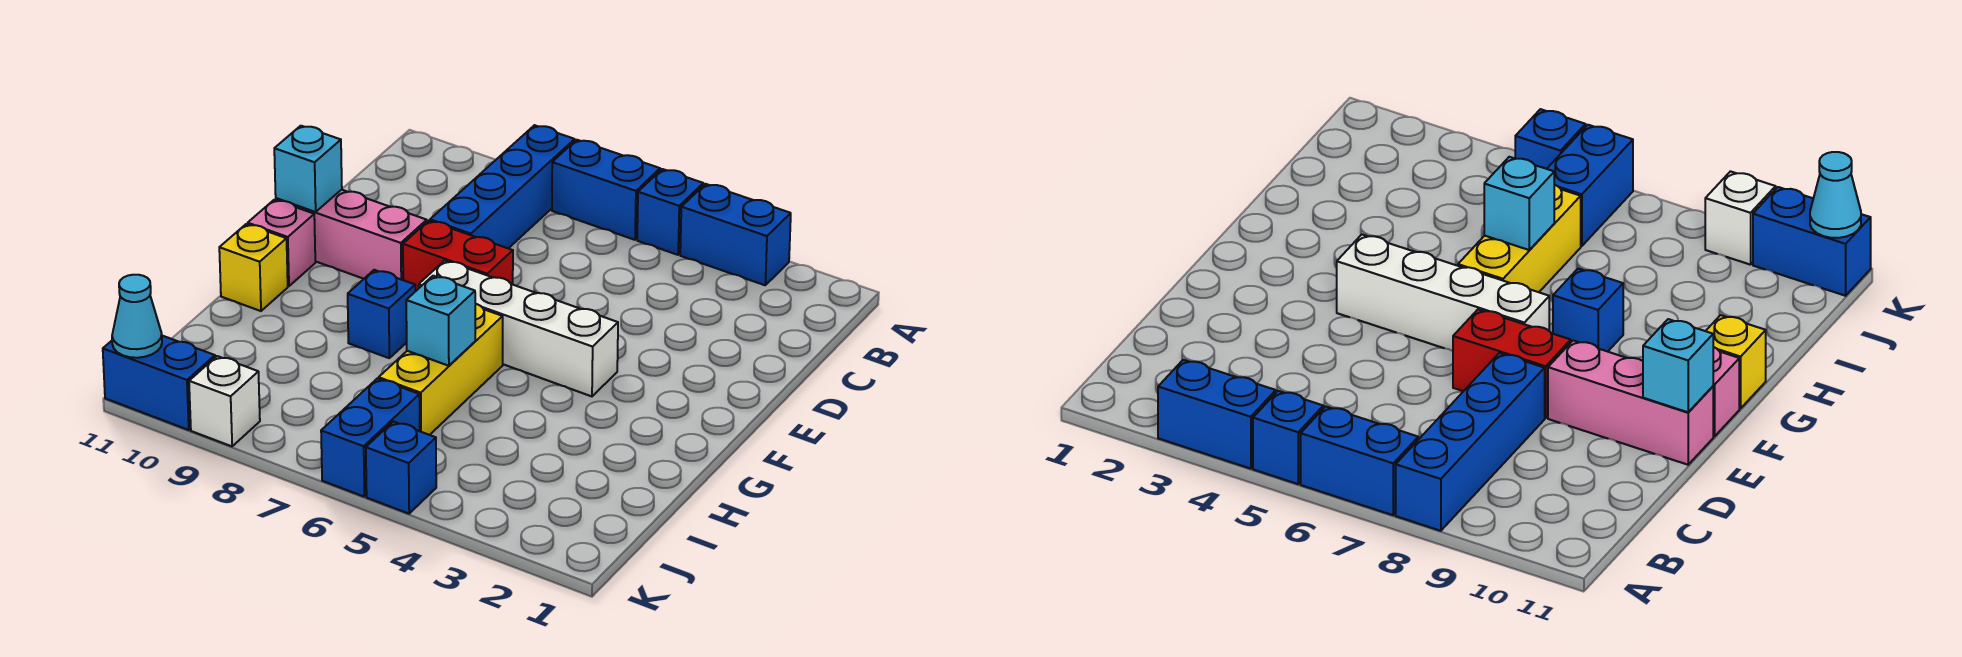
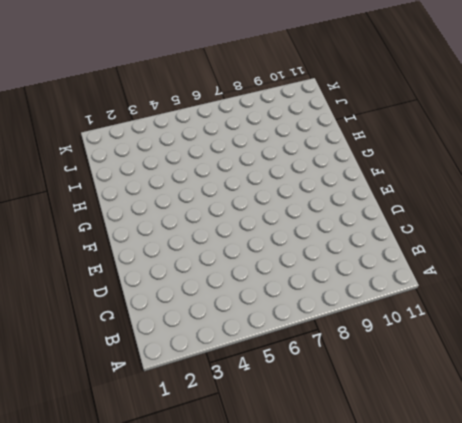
none -> blue brick A3:A4 level 1
none -> blue brick A5 level 1
none -> blue brick A6:A7 level 1

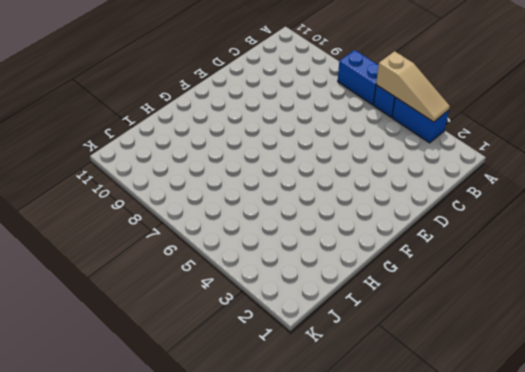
tan slope A3:A5 level 2 top 5 -> none
none -> blue brick A8:D8 level 1
none -> red brick E7:E8 level 1
none -> pink brick E9:E11 level 1

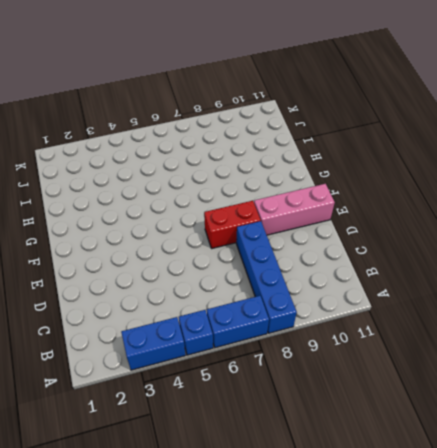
none -> white brick F4:F7 level 1
none -> pink brick F11 level 1
none -> yellow brick G6:I6 level 1

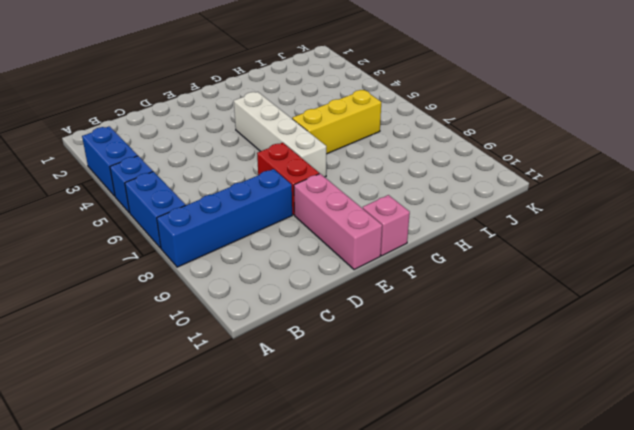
none -> blue brick G8 level 1
none -> yellow brick G11 level 1
none -> blue brick J6:K6 level 1

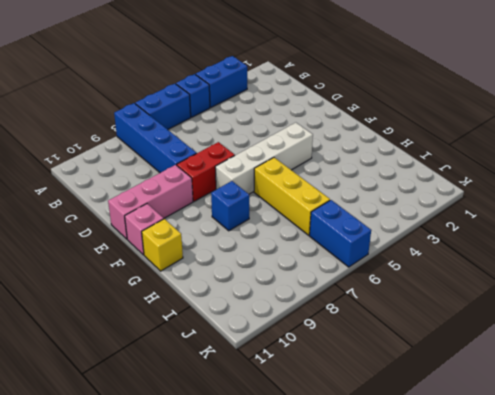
none -> blue brick K5 level 1
none -> white brick K9 level 1
none -> blue brick K10:K11 level 1

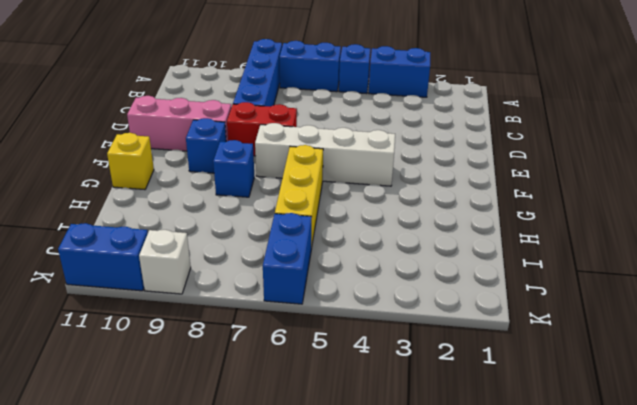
blue brick F9 level 1 -> blue brick K5 level 1
none -> pink brick F11 level 1
none -> cyan brick E11 level 2
none -> cyan brick H6 level 2

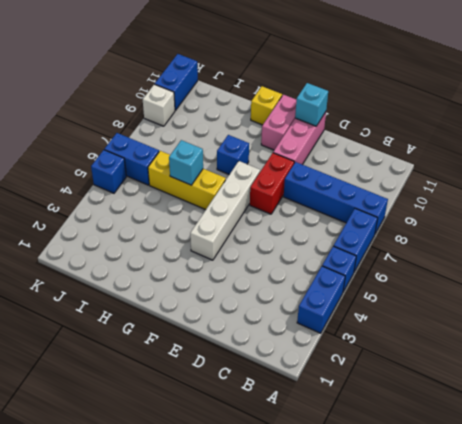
pink brick F10:F11 level 1 -> pink brick F11 level 1
none -> cyan cone K11 level 2

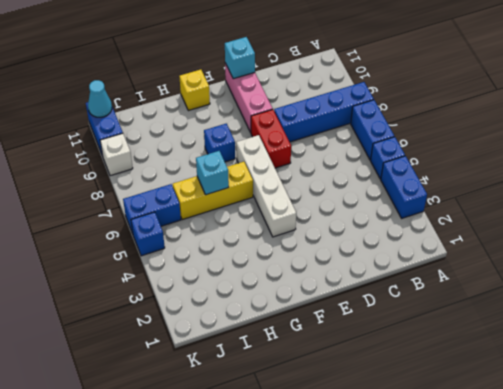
none -> pink brick F11 level 1

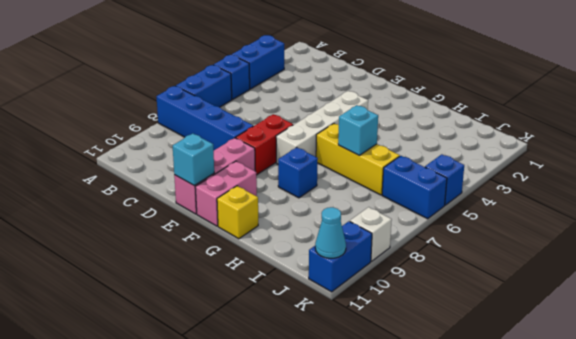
pink brick F10:F11 level 1 -> pink brick F11 level 1

